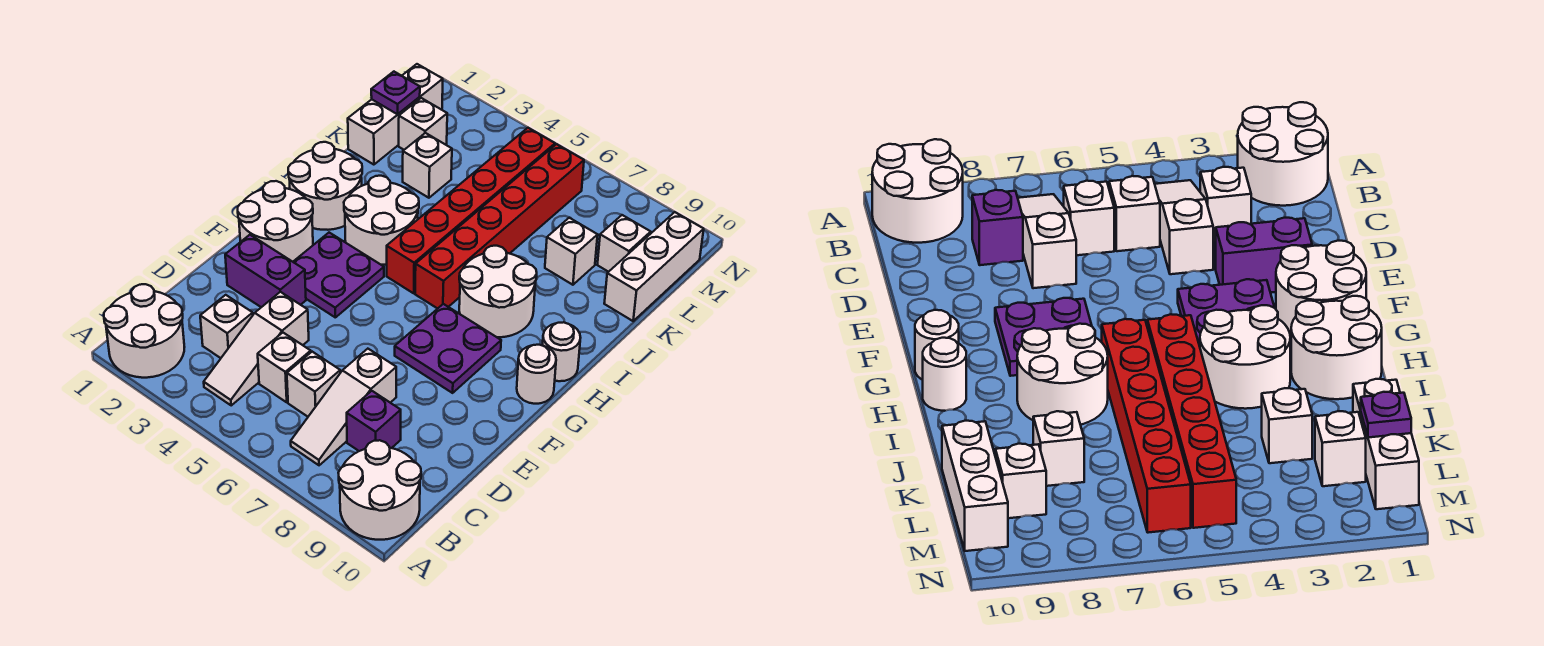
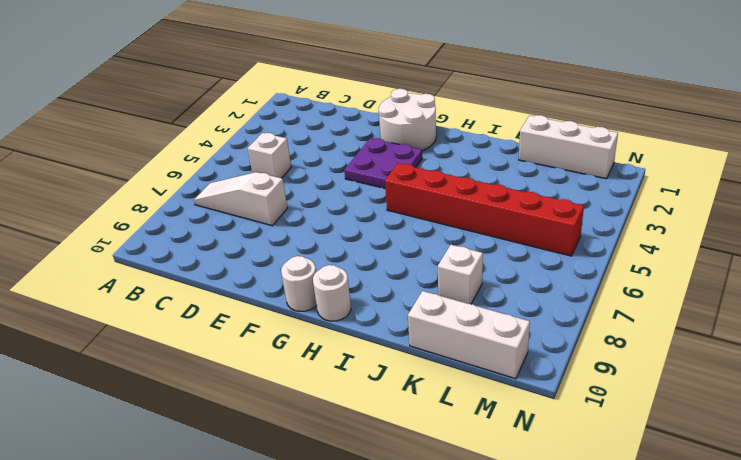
none -> white round brick A1:B2 level 1
none -> white round brick A9:B10 level 1
none -> white slope B4:D4 level 1 top D

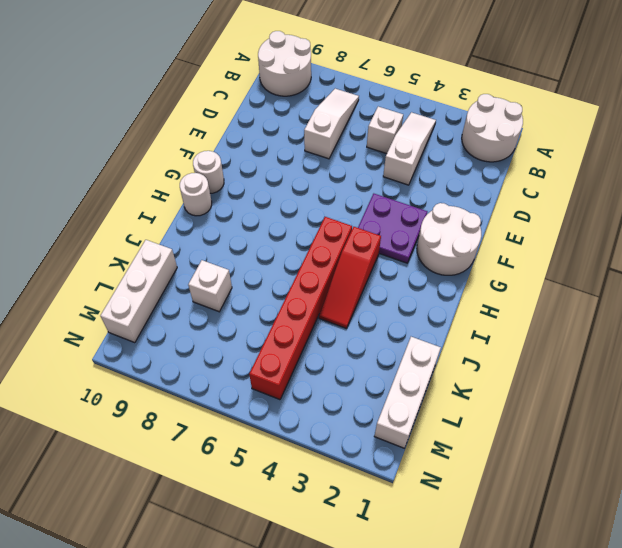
red slope H4:J4 level 1 top H -> white round brick H3:I4 level 1
none -> white brick C3 level 1
none -> white brick C6 level 1
none -> purple brick C8 level 1

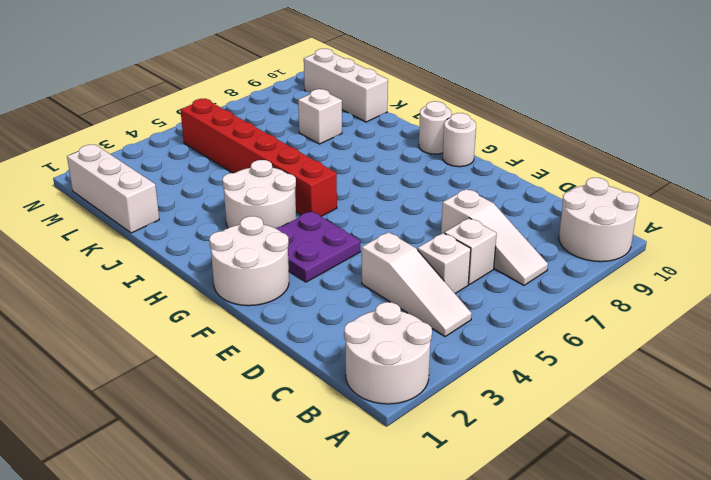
none -> white brick C3 level 1
none -> purple brick C8 level 1
none -> purple brick E2:E3 level 1

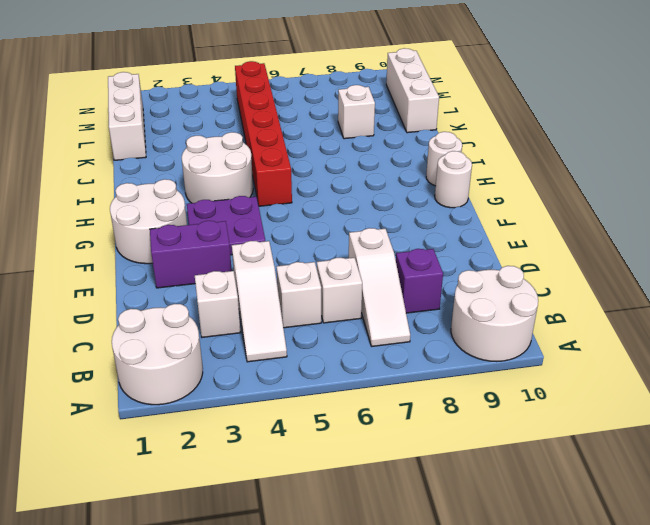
none -> purple plate F7:G8 level 1
none -> white round brick H1:I2 level 1
none -> red brick H6:M6 level 1

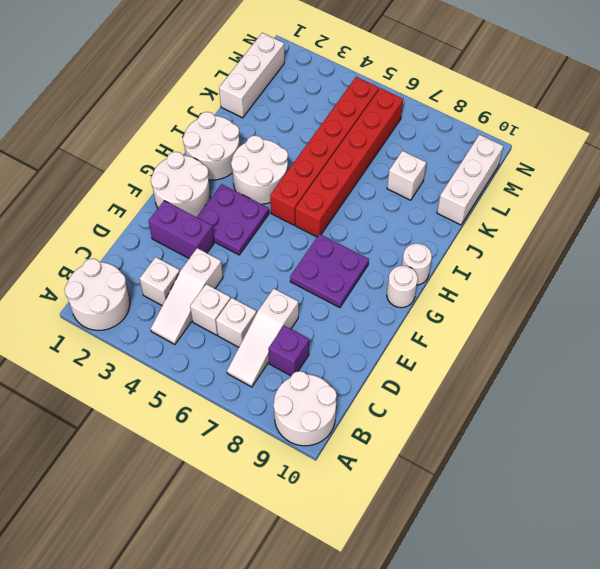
none -> white round brick H7:I8 level 1
none -> white brick K3 level 1
none -> white brick L2 level 1

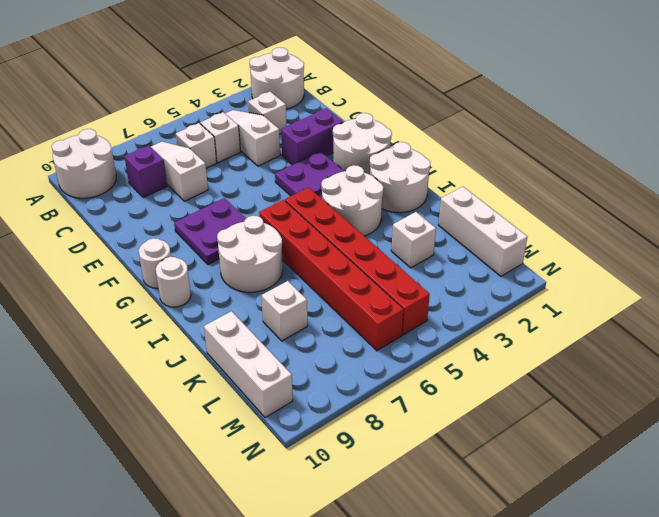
none -> white brick L2 level 1
none -> white brick L9 level 1
none -> purple plate L1 level 2

